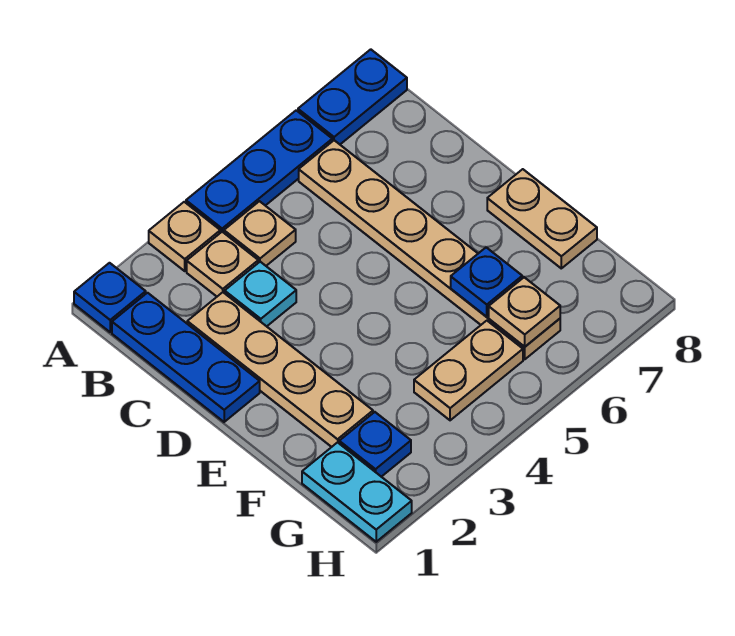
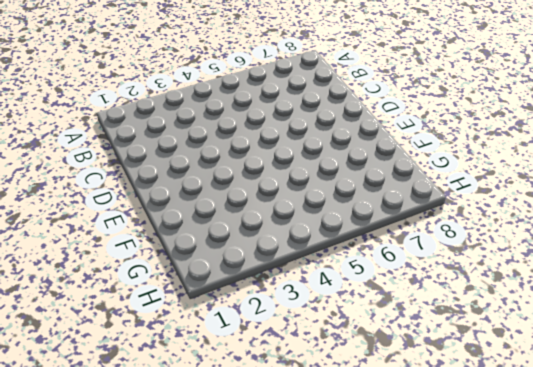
none -> blue plate A1 level 1
none -> tan plate A3 level 1
none -> blue plate A4:A6 level 1

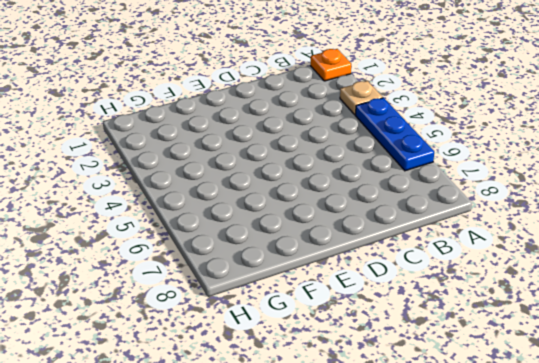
orange plate A1 level 1 -> blue plate A1 level 1
none -> blue plate A7:A8 level 1
none -> blue plate B1:D1 level 1
none -> tan plate B3 level 1

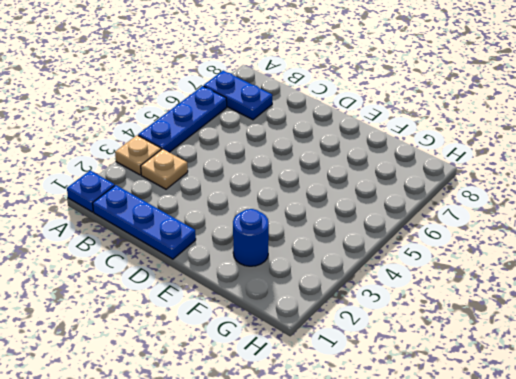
blue plate A7:B7 level 1 -> blue plate A7:A8 level 1
blue round brick F2 level 1 -> tan plate C2:F2 level 1
none -> tan plate B4 level 1
none -> tan plate B6:G6 level 1
none -> cyan plate C3 level 1

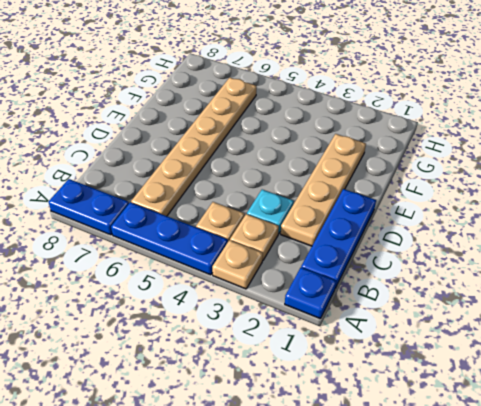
none -> tan plate E8:F8 level 1
none -> cyan plate G1:H1 level 1
none -> blue plate G2 level 1

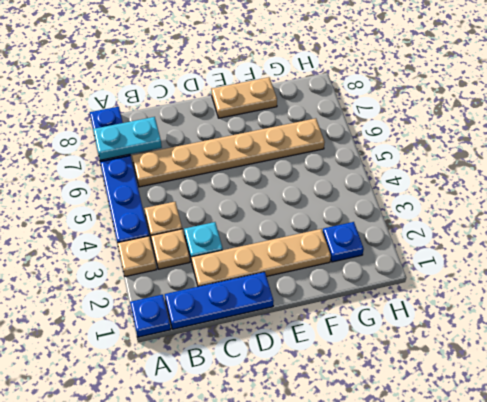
cyan plate A7:B7 level 2 -> cyan plate G1:H1 level 1
none -> tan plate G4:G5 level 1
none -> blue plate F6 level 2
none -> tan plate G6 level 2

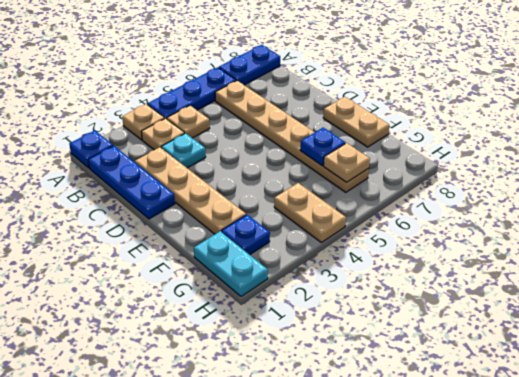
tan plate G4:H4 level 1 -> tan plate G4:G5 level 1

